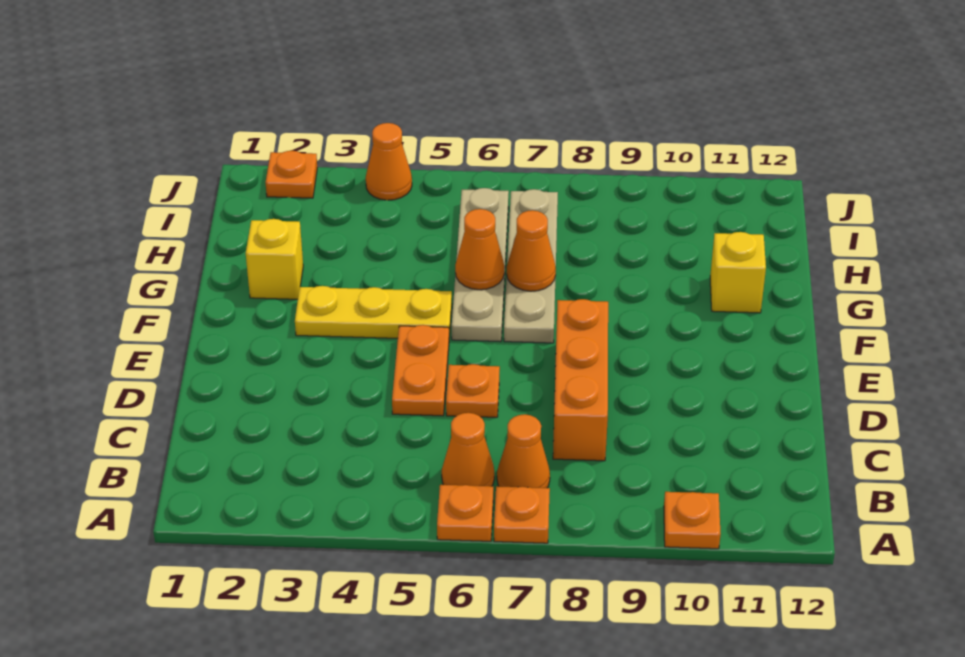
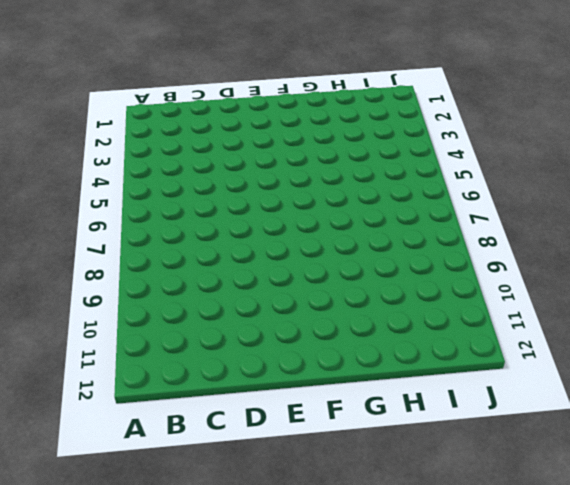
none -> orange plate A6 level 1
none -> orange plate A7 level 1
none -> orange plate A10 level 1

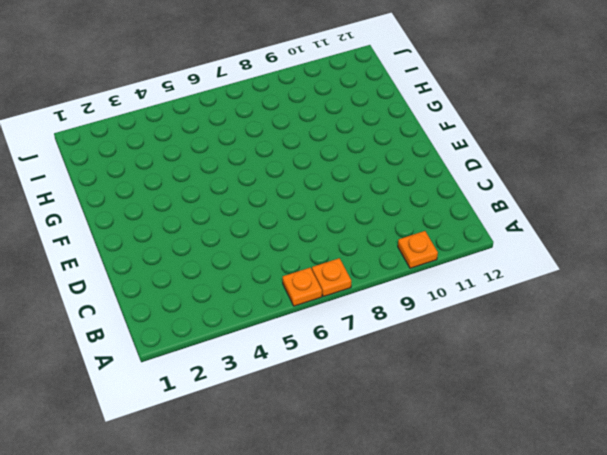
none -> orange cone B6 level 1
none -> orange cone B7 level 1
none -> orange brick C8:E8 level 1

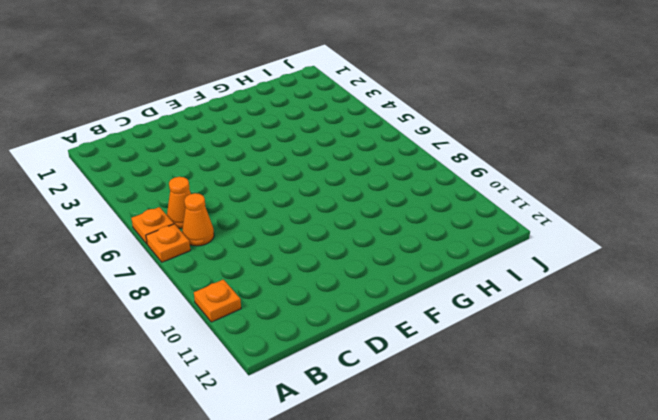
none -> orange brick C8:E8 level 1
none -> orange plate D5:E5 level 1
none -> orange plate D6 level 1

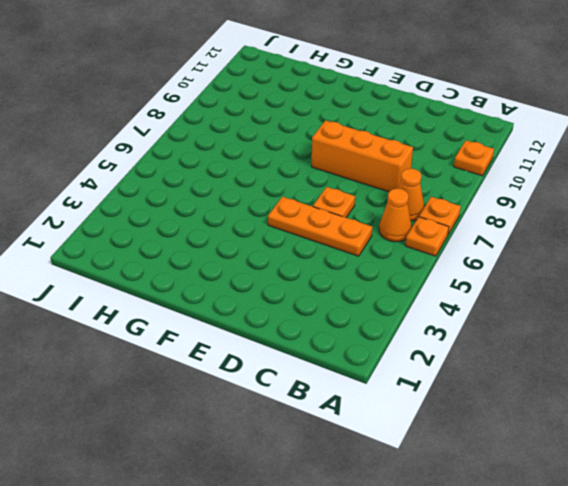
orange plate C5:E5 level 1 -> orange plate D5:E5 level 1
none -> yellow plate F3:F5 level 1
none -> tan plate F6:I6 level 1
none -> tan plate F7:I7 level 1

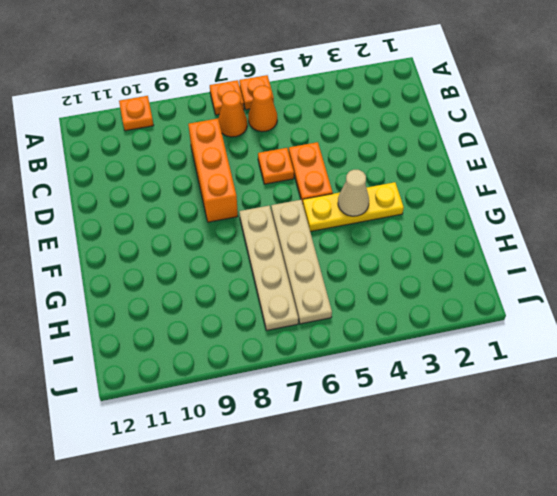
tan cone F4 level 2 -> none
none -> yellow brick G2 level 1
none -> yellow brick G11 level 1
none -> orange plate J2 level 1

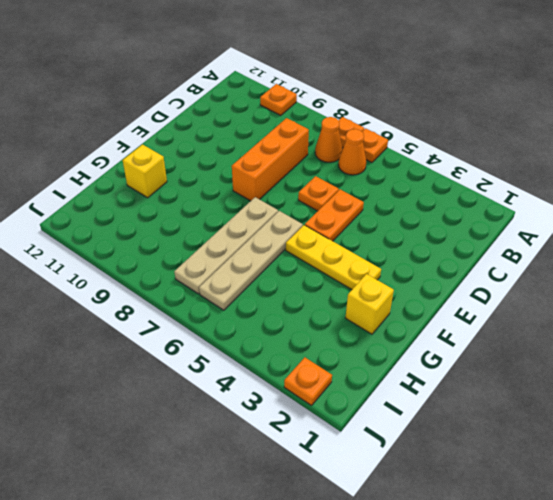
none -> orange cone J4 level 1
none -> orange cone G6 level 2
none -> orange cone G7 level 2

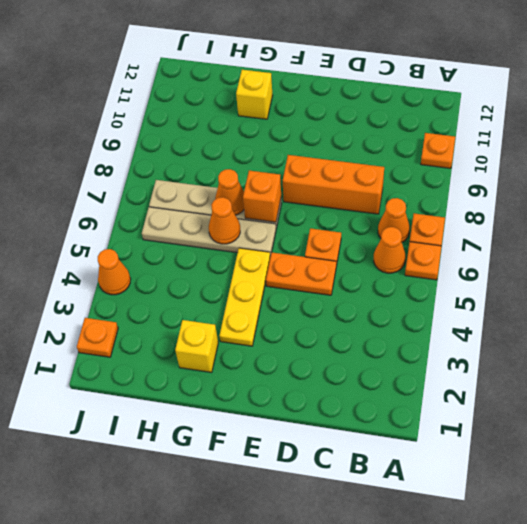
orange brick F7 level 2 -> none

